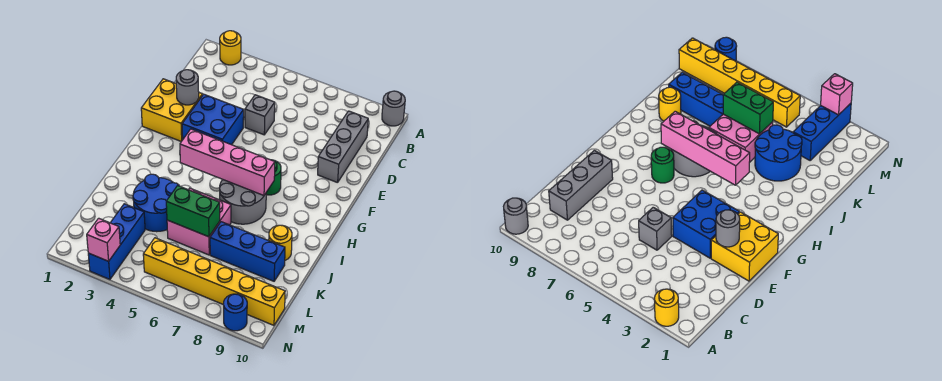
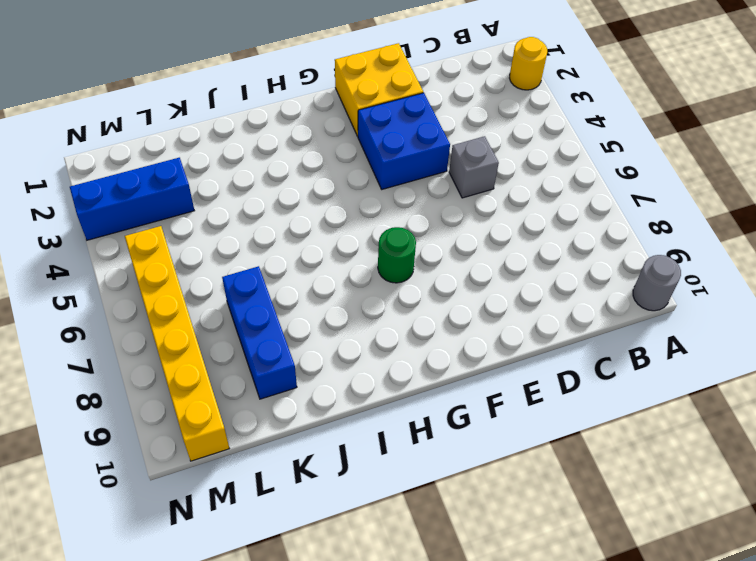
none -> grey brick C9:E9 level 1
none -> grey round brick H6:I7 level 1
none -> blue round brick J3:K4 level 1

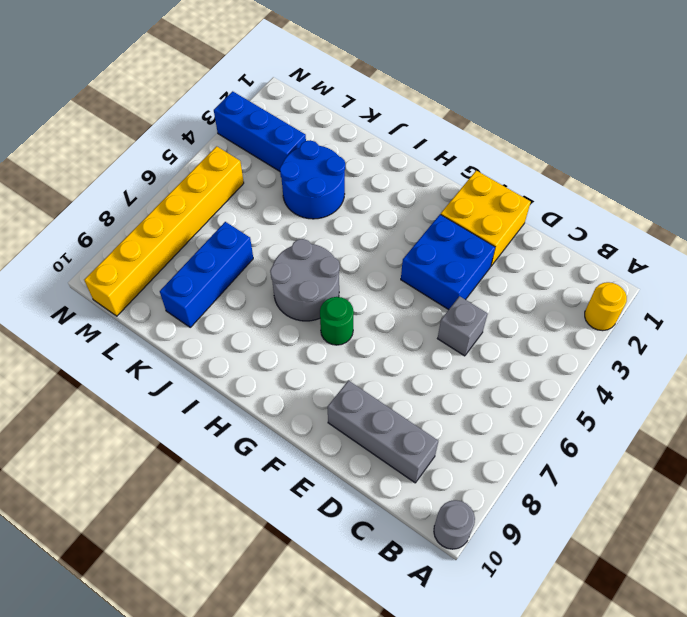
none -> pink brick J5:K6 level 1
none -> yellow round brick J9 level 1
none -> blue round brick N9 level 1

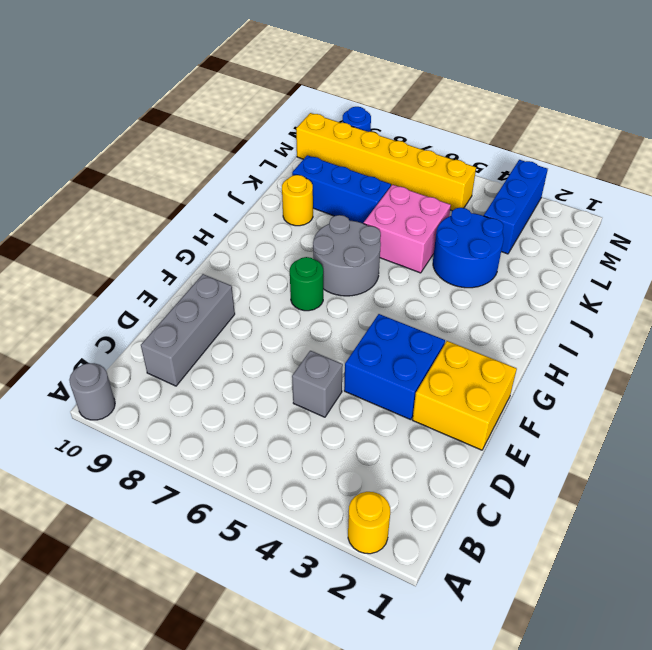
none -> grey round brick E2 level 2
none -> pink brick H4:H7 level 2
none -> green brick K5:K6 level 2

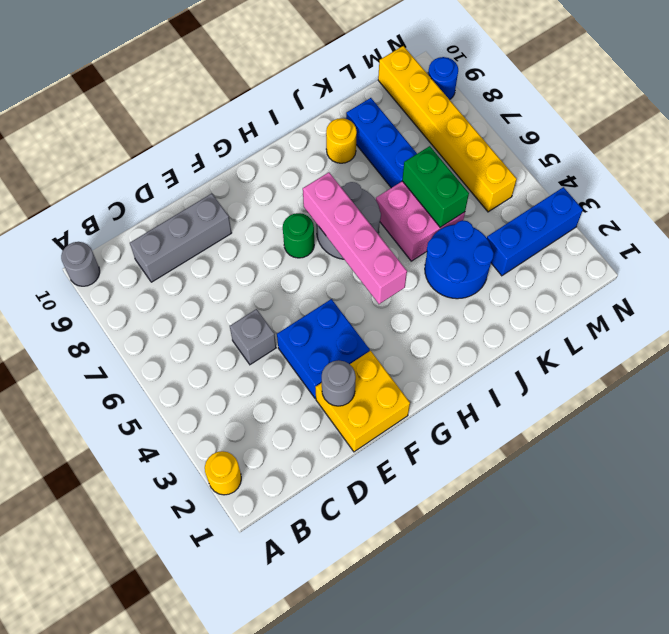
none -> pink brick N3 level 2

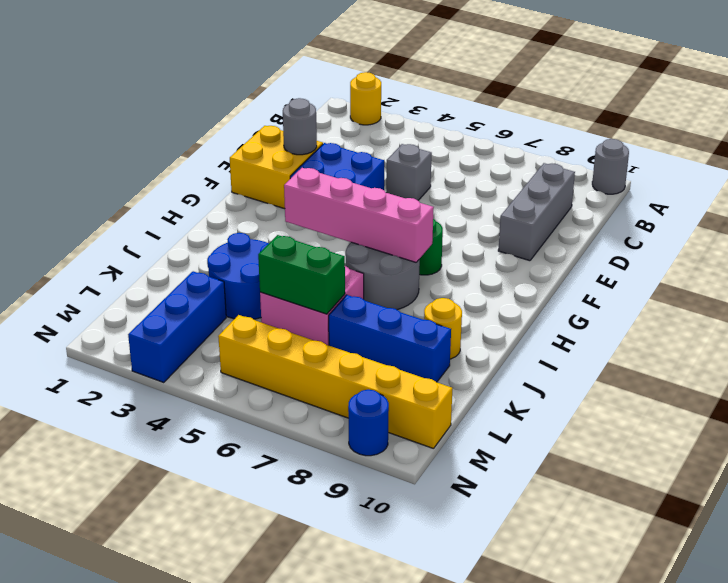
none -> pink brick N3 level 2

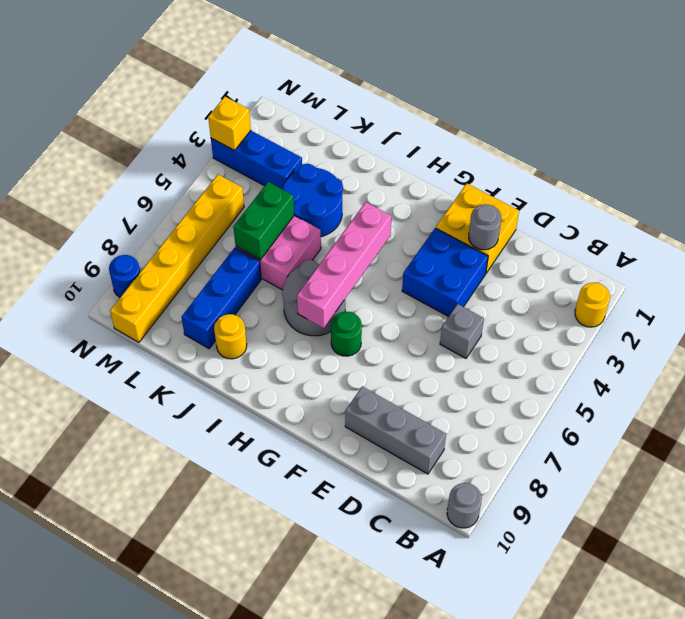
yellow brick N3 level 2 -> pink brick N3 level 2

